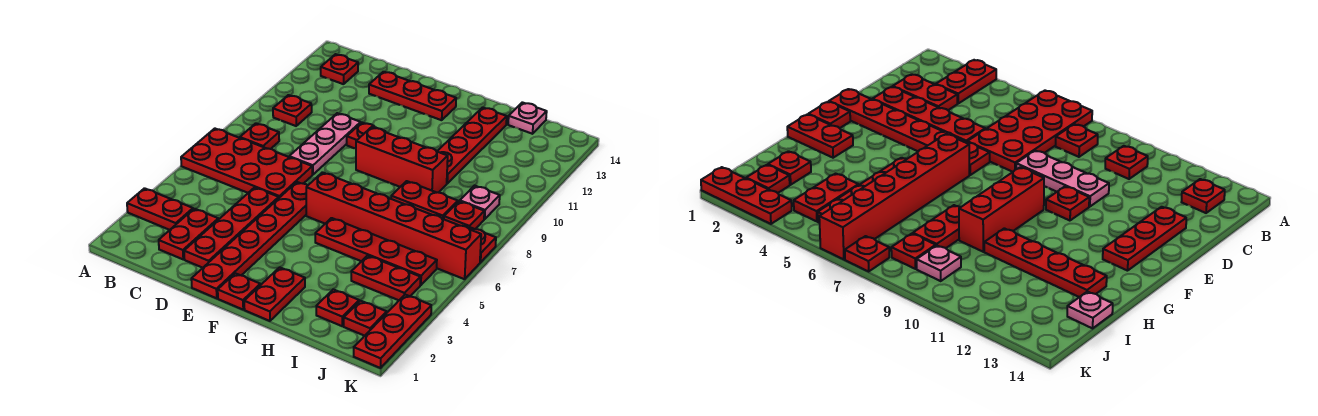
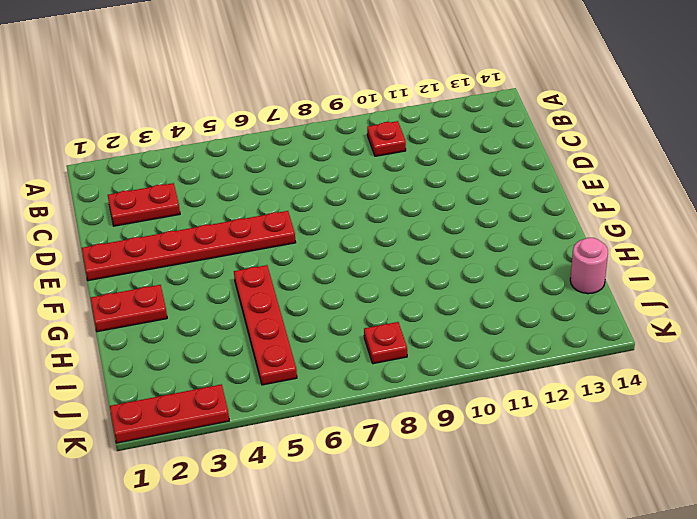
pink round brick I14 level 1 -> pink plate I14 level 1
none -> red plate A3:B3 level 1
none -> red plate A6:D7 level 1
none -> red plate B8 level 1

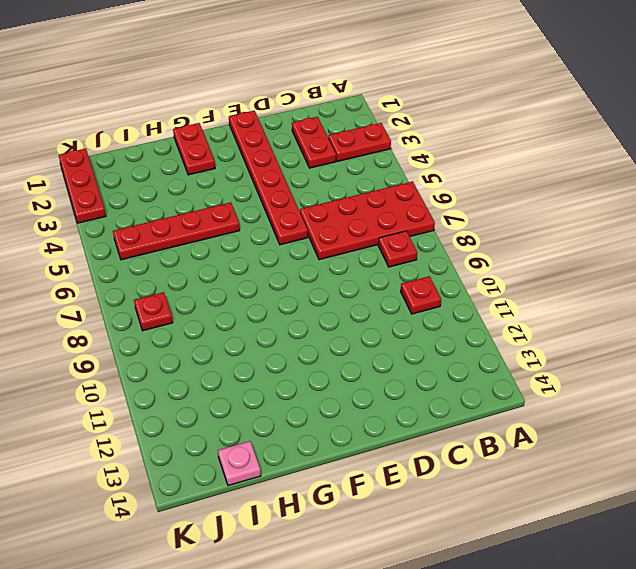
none -> red plate B13 level 1
none -> red plate D2:D5 level 1
none -> pink plate D8:D10 level 1

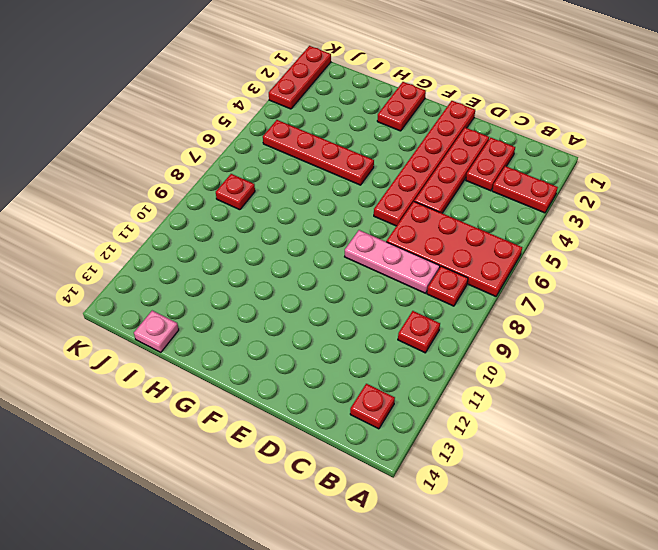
pink plate C8:E8 level 1 -> pink plate D8:D10 level 1
none -> red plate D13:F13 level 1
none -> red plate E10 level 1
none -> red plate F1 level 1

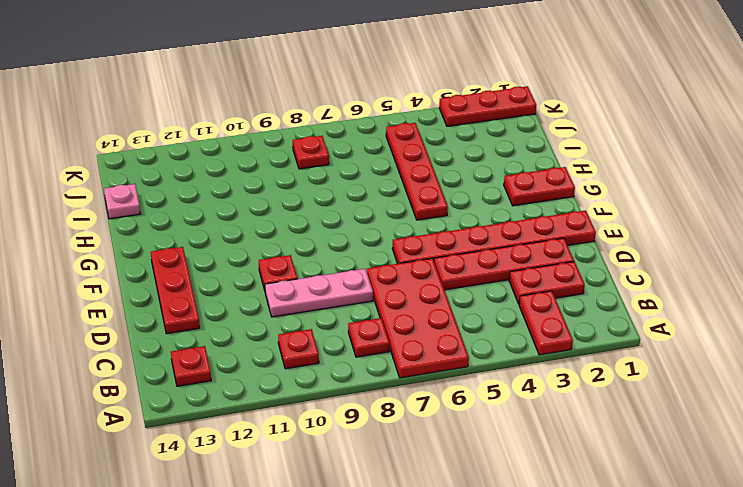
none -> red plate F1 level 1
none -> red brick F6:K6 level 1
none -> red brick F9:H9 level 1

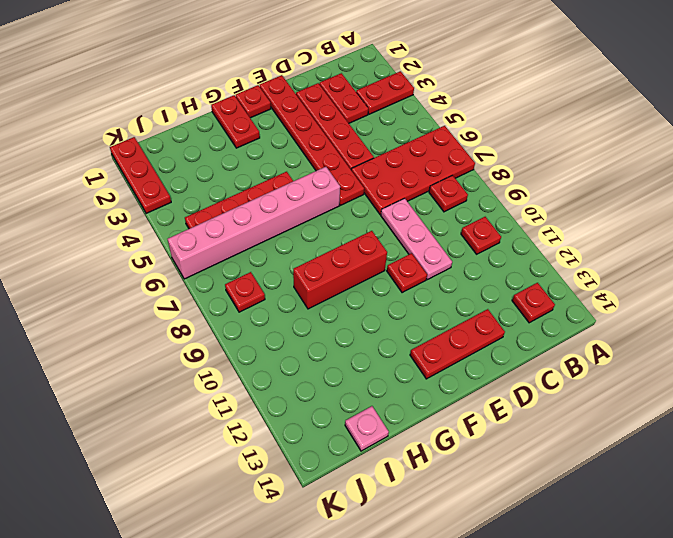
pink brick F6:K6 level 1 -> red brick F6:K6 level 1
none -> red plate H8:I8 level 1
none -> red plate H10:H13 level 1
none -> red plate I2 level 1

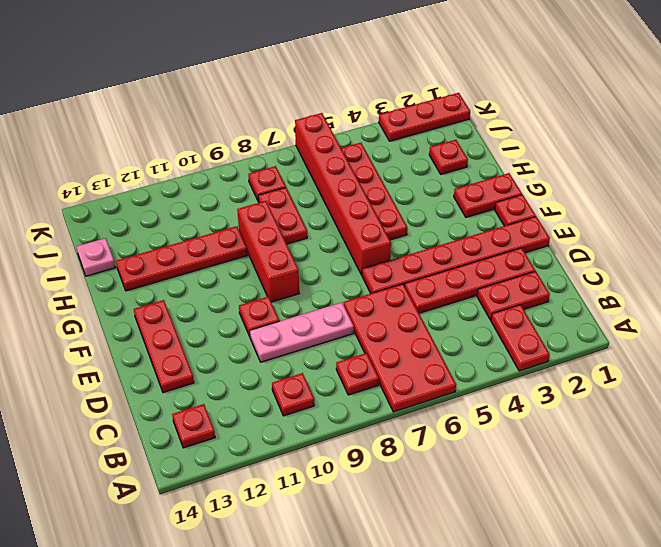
none -> red plate I4:J4 level 1
none -> red plate J2 level 1
none -> pink plate J9 level 1

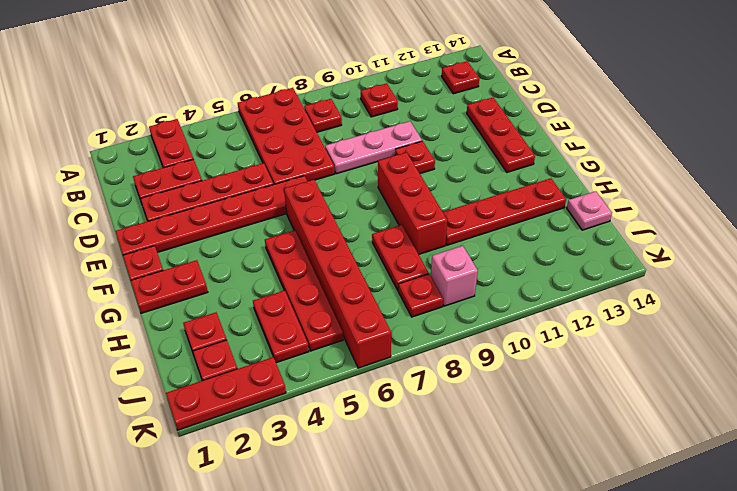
pink brick J9 level 1 -> pink plate J9 level 1
none -> red plate K7 level 1

